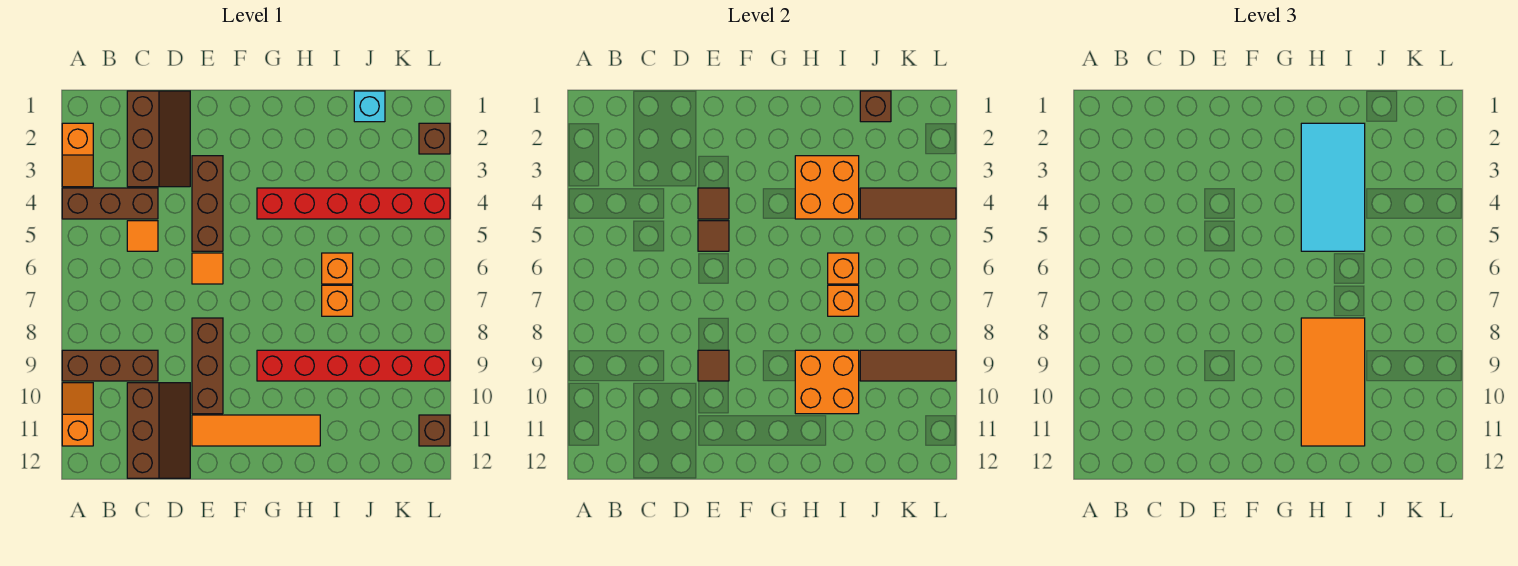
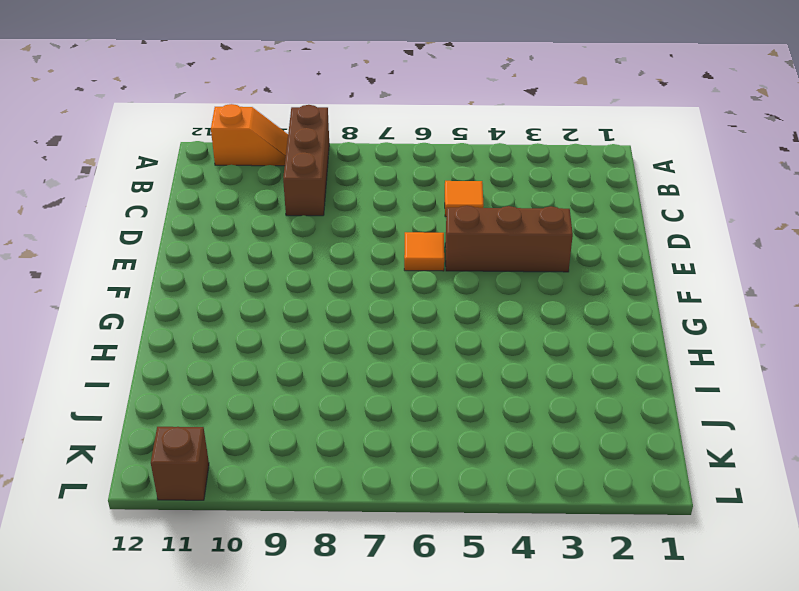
none -> orange slope A2:A3 level 1 top 2
none -> brown brick A4:C4 level 1
none -> brown slope C1:D3 level 1 top C
none -> brown slope C10:D12 level 1 top C

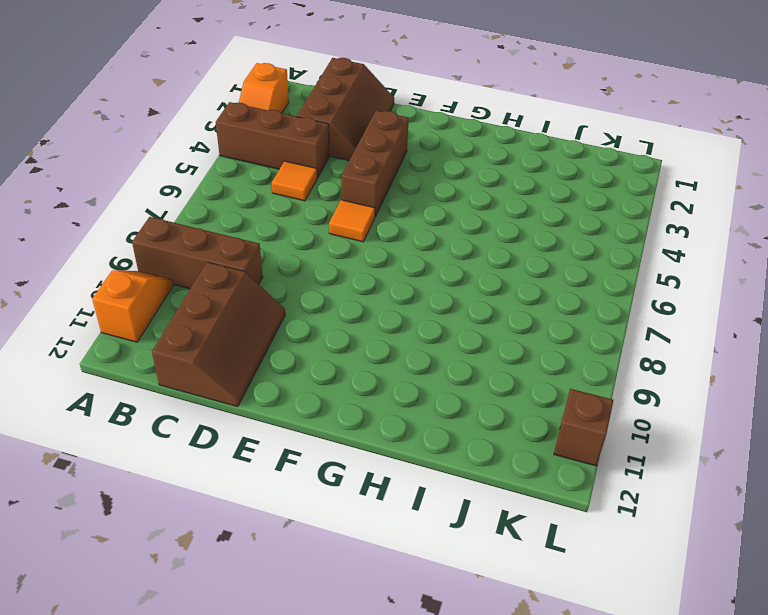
none -> brown brick E8:E10 level 1
none -> orange tile E11:H11 level 1
none -> red brick G4:L4 level 1
none -> red brick G9:L9 level 1

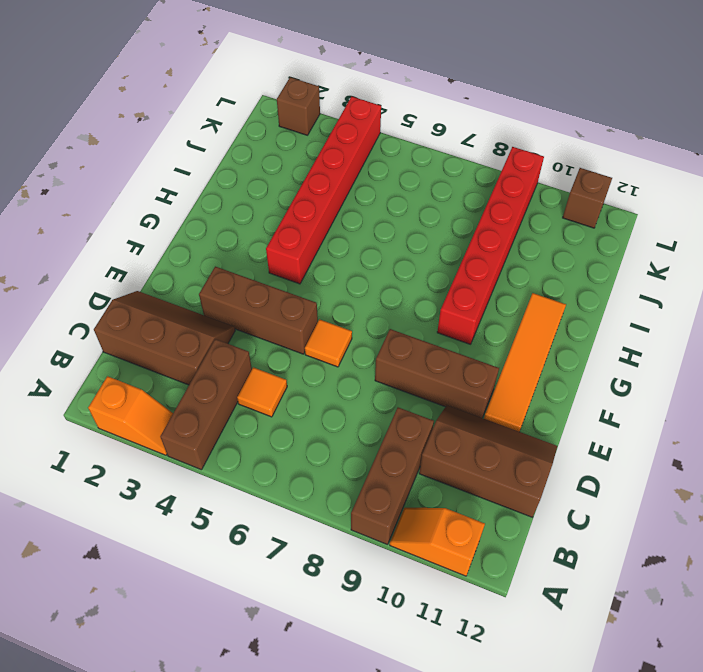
none -> orange brick I6 level 1
none -> orange brick I7 level 1
none -> cyan brick J1 level 1
none -> brown tile E4 level 2

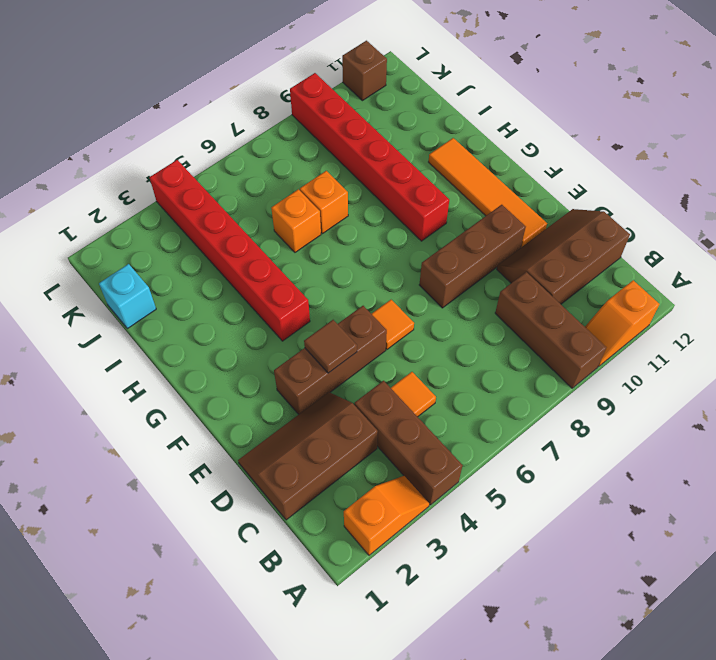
none -> brown brick L2 level 1
none -> brown tile E5 level 2
none -> brown tile E9 level 2
none -> orange brick H3:I4 level 2

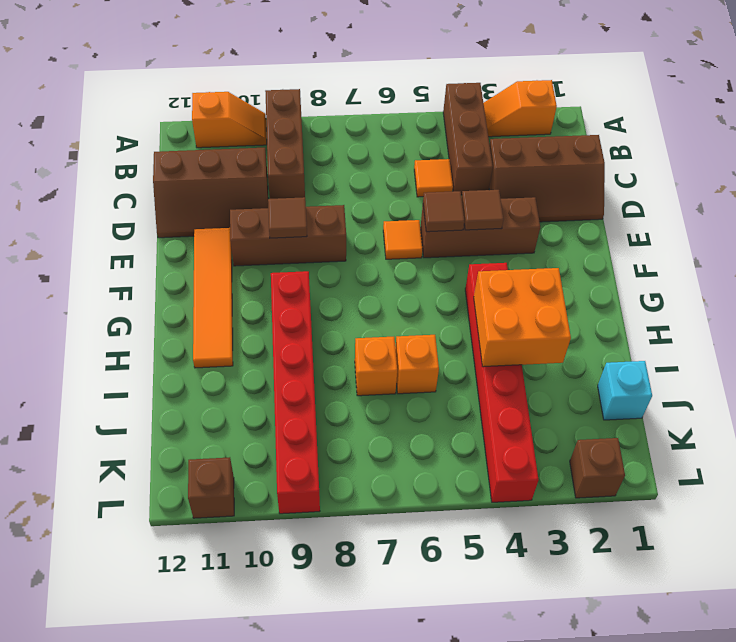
none -> orange brick H9:I10 level 2
none -> orange brick I6 level 2
none -> orange brick I7 level 2
none -> brown brick J1 level 2

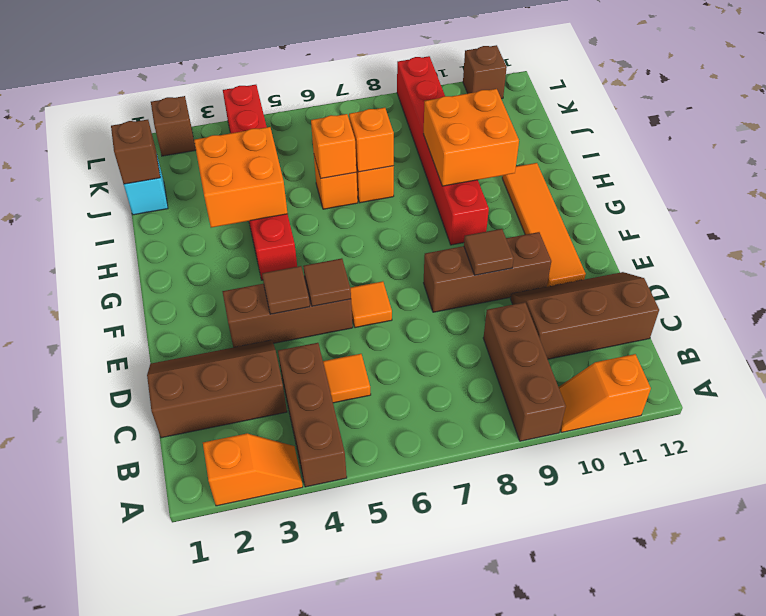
none -> brown tile J4:L4 level 2
none -> brown tile J9:L9 level 2
none -> cyan tile H2:I5 level 3
none -> orange tile H8:I11 level 3

